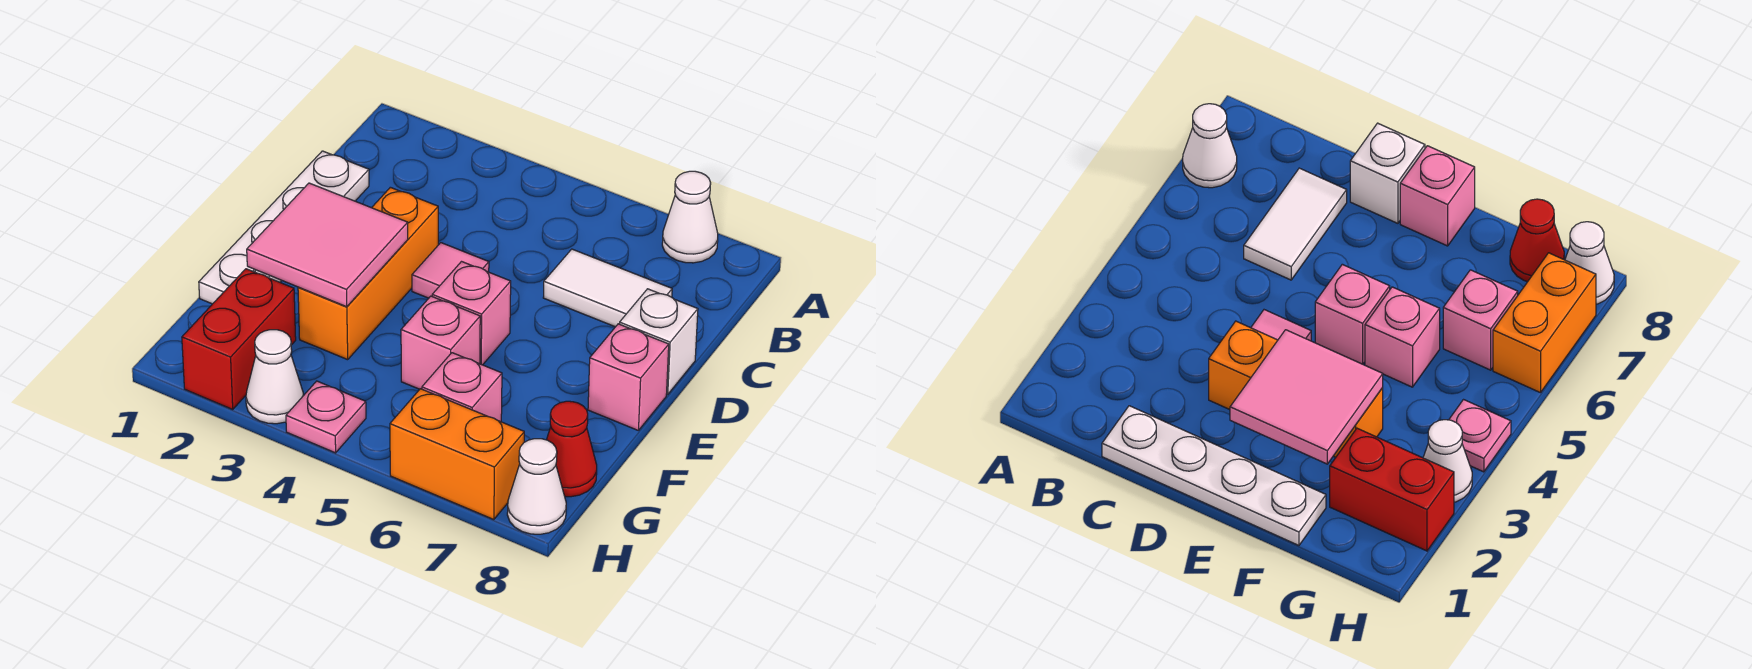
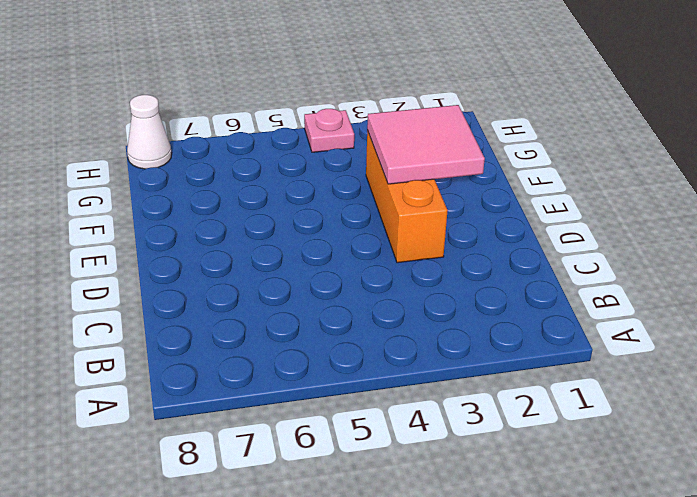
none -> white cone A7 level 1
none -> white plate C1:F1 level 1
none -> white tile C6:C7 level 1

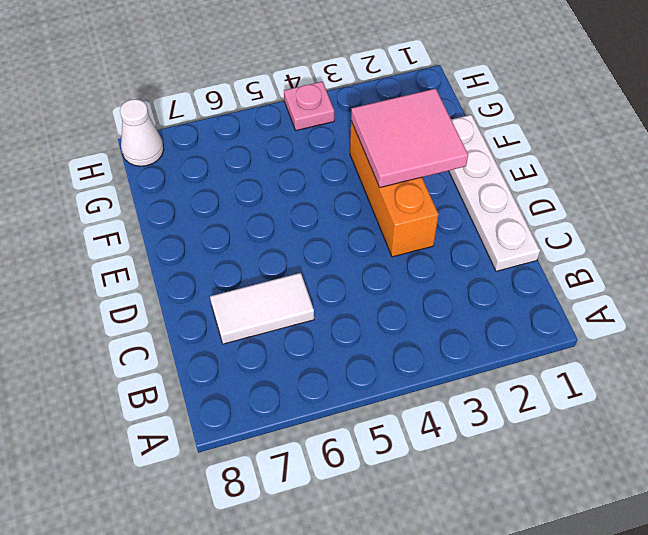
none -> white cone A7 level 1
none -> pink tile D4 level 1
none -> white brick D8 level 1

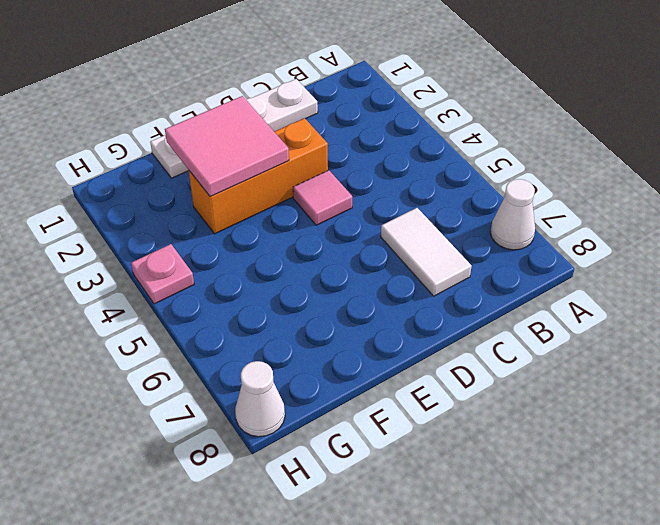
none -> white brick D8 level 1
none -> pink brick E5 level 1
none -> pink brick E8 level 1

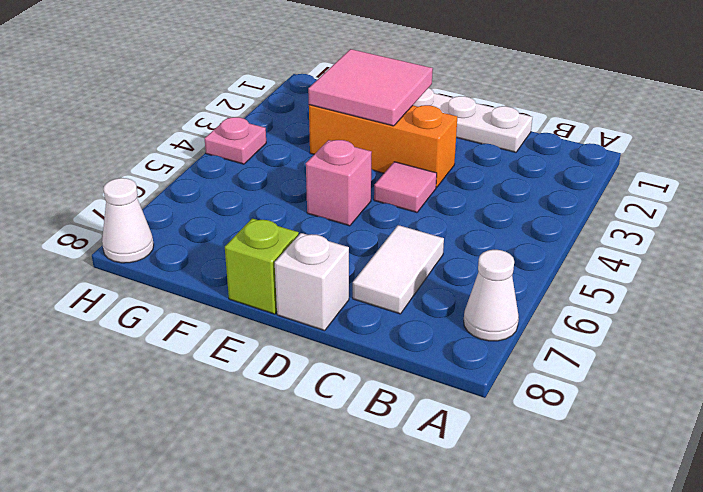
lime brick E8 level 1 -> pink brick E8 level 1
none -> pink brick F5 level 1
none -> red brick G2:H2 level 1
none -> pink brick G6 level 1

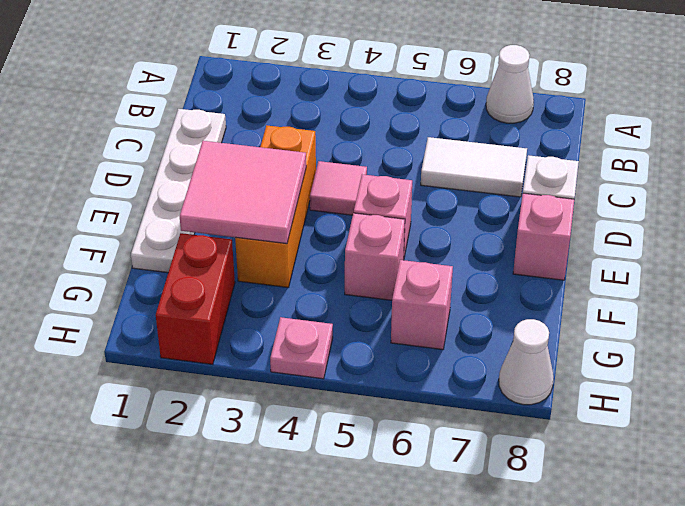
none -> red cone G8 level 1
none -> white cone H3 level 1
none -> orange brick H6:H7 level 1

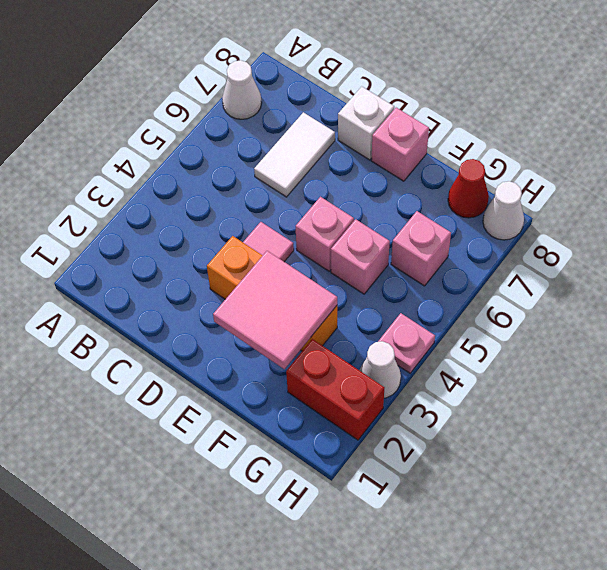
none -> white plate C1:F1 level 1
none -> orange brick H6:H7 level 1

